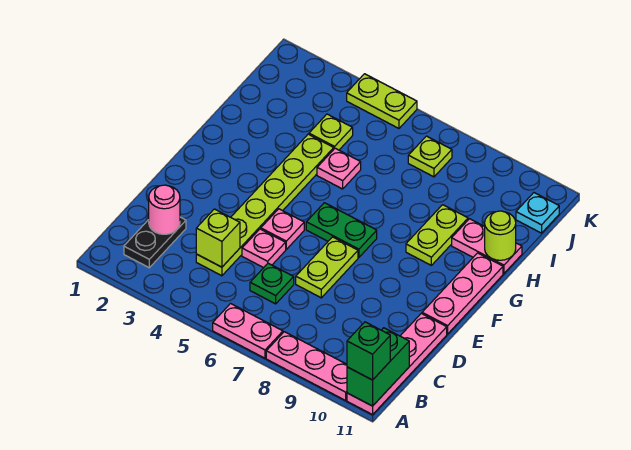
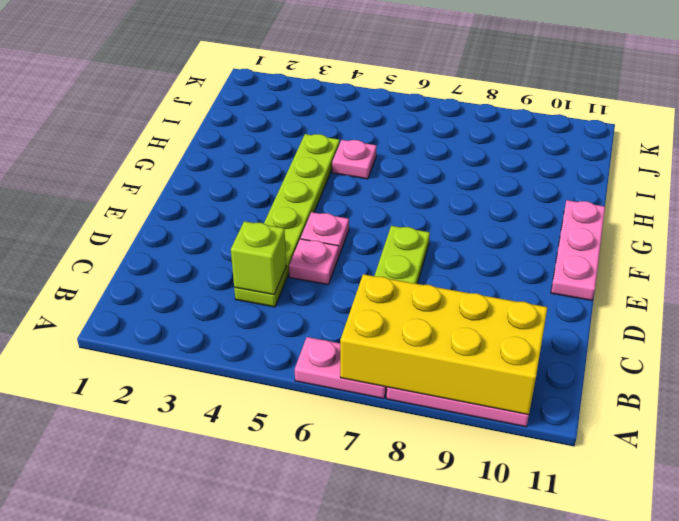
yellow brick A7:B10 level 2 -> none
none -> pink plate A11:D11 level 1
none -> black plate B2:C2 level 1
none -> green plate C6 level 1

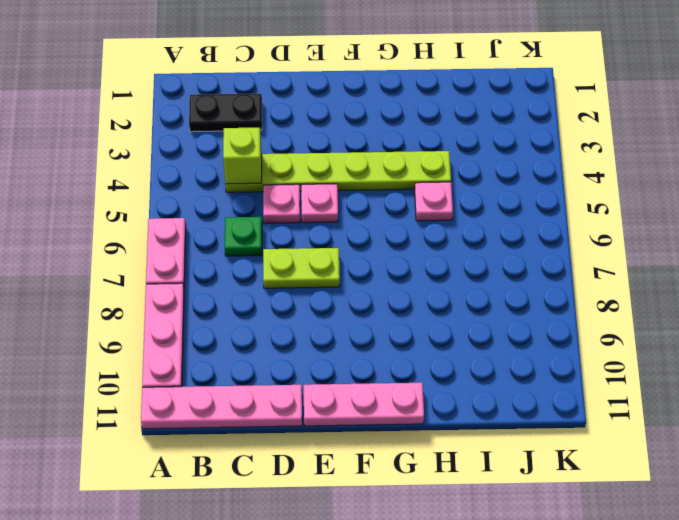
none -> green plate F6:F7 level 1
none -> lime plate G9:H9 level 1
none -> pink plate H10:H11 level 1

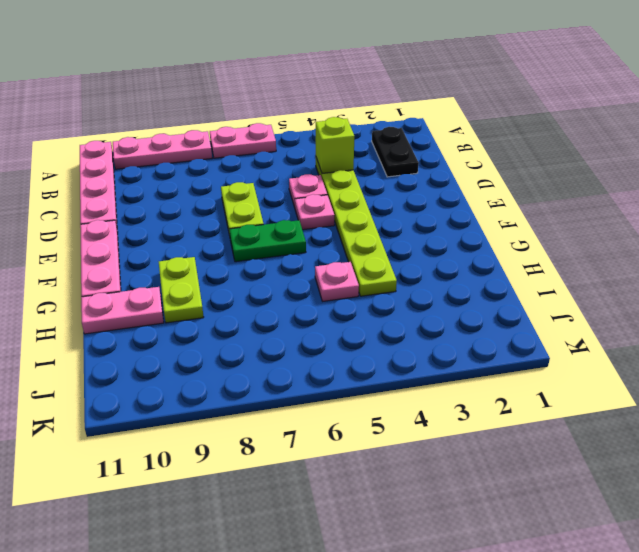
none -> green plate C6 level 1
none -> lime plate I4 level 1
none -> lime plate J7 level 1

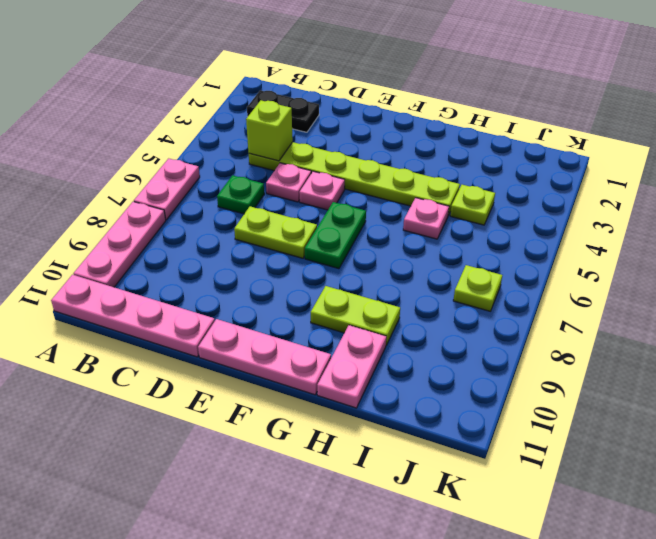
none -> cyan plate J11 level 1
none -> lime plate K4:K5 level 1
none -> green brick A11:B11 level 2

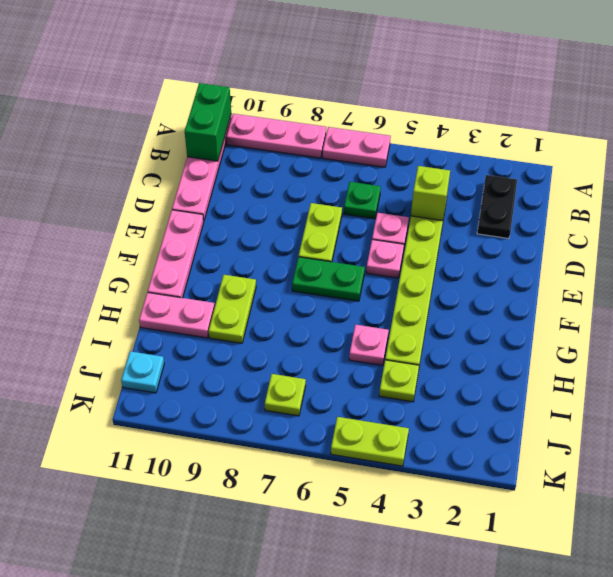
none -> pink round brick C2 level 2
none -> lime round brick H11 level 2
none -> green brick A11 level 3

